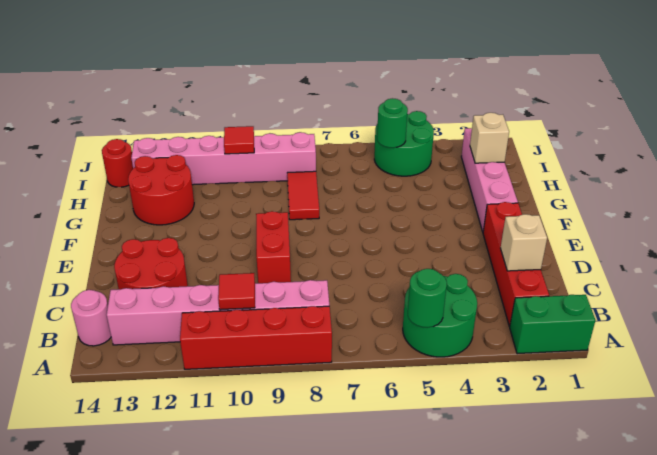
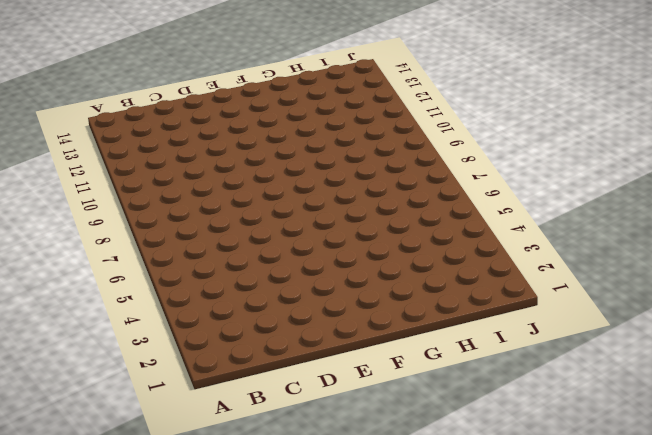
none -> green brick A1:A2 level 1
none -> green round brick A4:B5 level 1
none -> red brick A8:A11 level 1

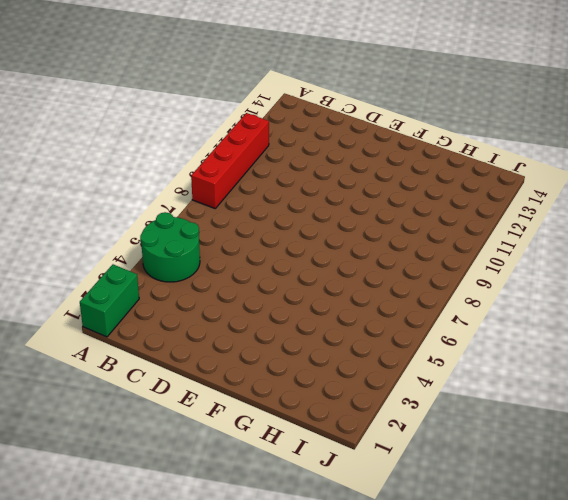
none -> red brick B2:E2 level 1
none -> pink brick B8:B13 level 1
none -> pink round brick B14 level 1

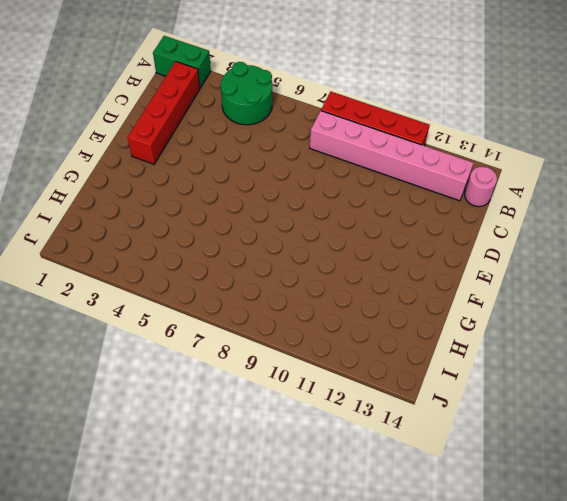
none -> red round brick C12:D13 level 1
none -> red brick D9:E9 level 1
none -> pink brick F2:I2 level 1

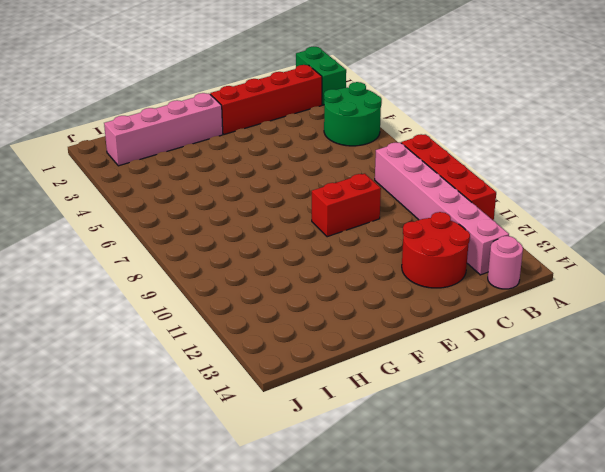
none -> red tile G8:H8 level 1
none -> red round brick G12:H13 level 1
none -> green round brick I4:J5 level 1

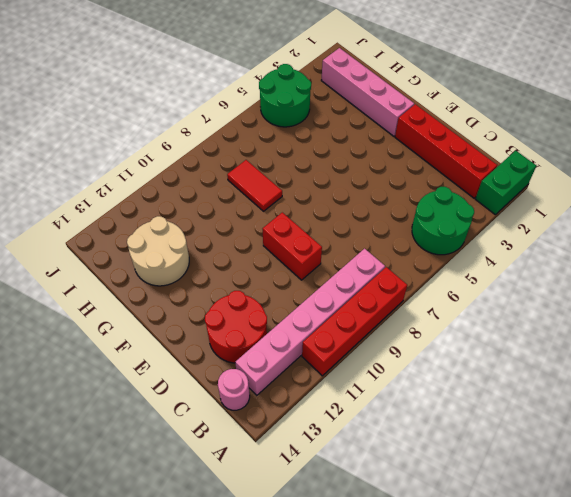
tan round brick G12:H13 level 1 -> red round brick G12:H13 level 1
none -> pink brick I8:I13 level 1
none -> red round brick I14 level 1
none -> green round brick A5 level 2

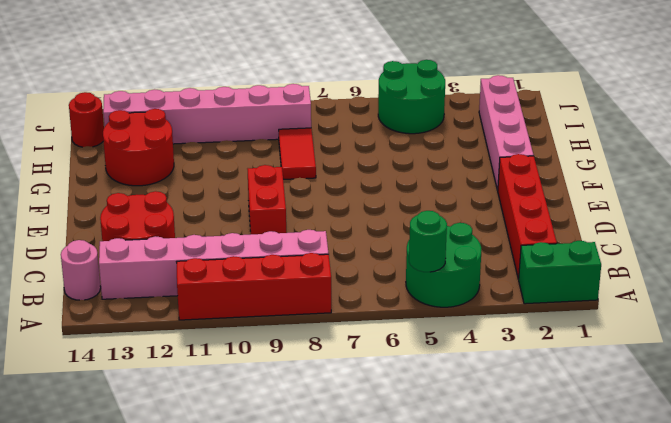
none -> red tile B10 level 2
none -> tan brick C2 level 2
none -> tan brick H2 level 2

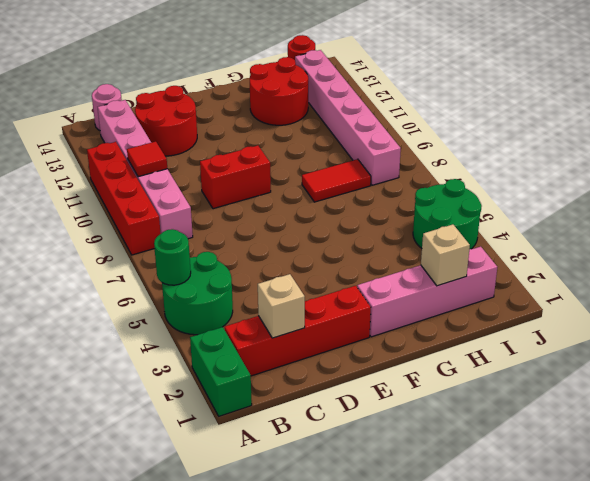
none -> green round brick I5 level 2
none -> red tile I10 level 2

